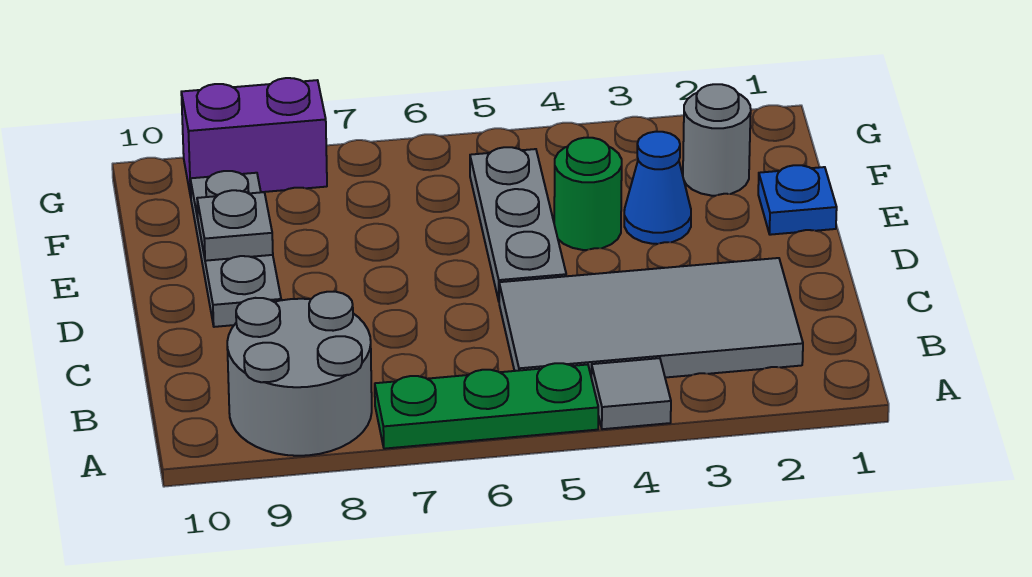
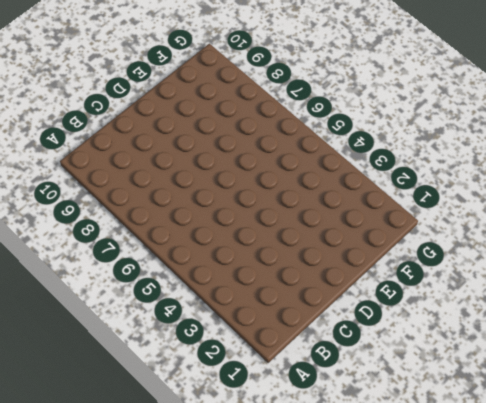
none -> grey tile A4 level 1
none -> green plate A5:A7 level 1
none -> grey round brick A8:B9 level 1

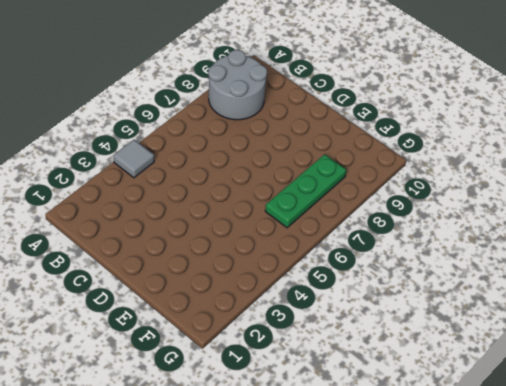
green plate F6:F8 level 1 -> green plate A5:A7 level 1
none -> grey tile B2:C5 level 1
none -> grey plate D5:F5 level 1
none -> grey plate D9:F9 level 1

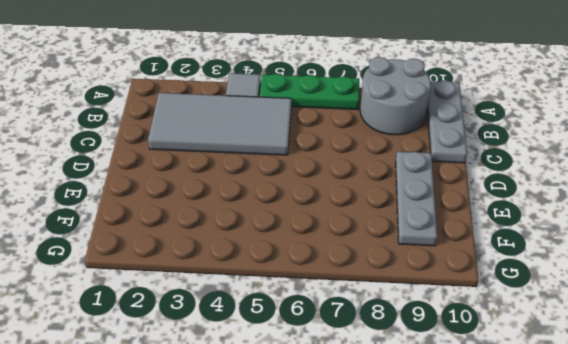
grey plate A10:C10 level 1 -> grey plate D5:F5 level 1
none -> blue plate E1 level 1
none -> blue cone E3 level 1
none -> green round brick E4 level 1

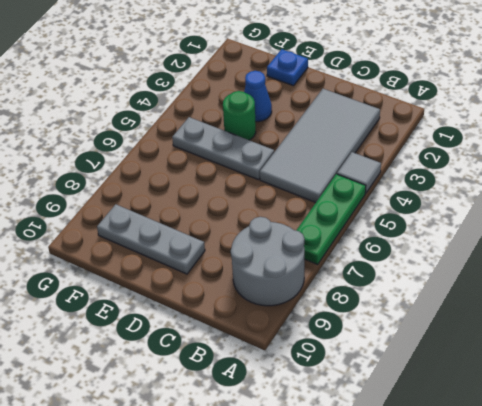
none -> grey round brick F2 level 1
none -> purple brick G8:G9 level 1
none -> grey plate E9 level 2

